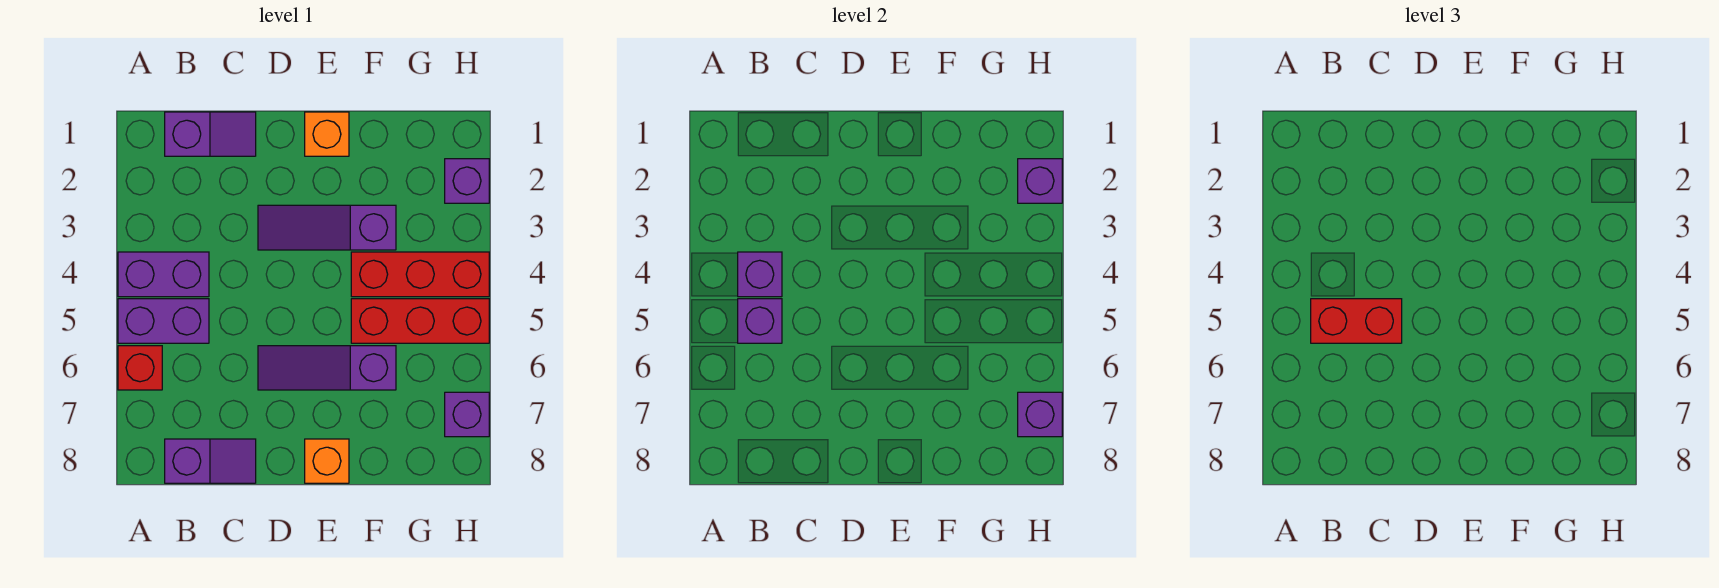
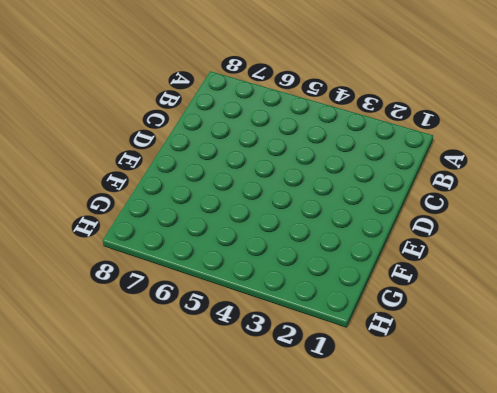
none -> purple brick A4:B4 level 1
none -> purple brick A5:B5 level 1
none -> red brick A6 level 1

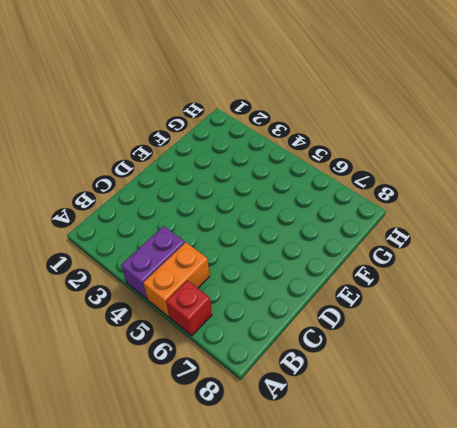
orange brick A5:B5 level 1 -> purple brick A5:B5 level 1
none -> purple slope B1:C1 level 1 top B
none -> purple slope B8:C8 level 1 top B
none -> purple slope D3:F3 level 1 top F

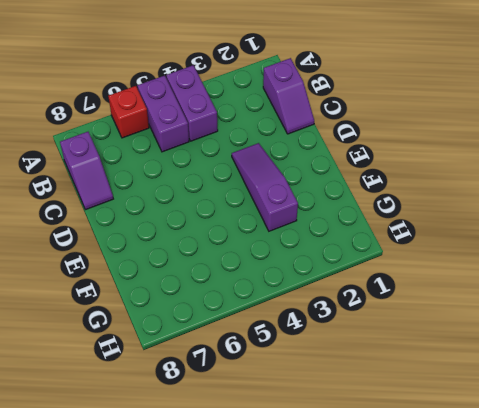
none -> purple slope D6:F6 level 1 top F
none -> orange brick E1 level 1
none -> orange brick E8 level 1

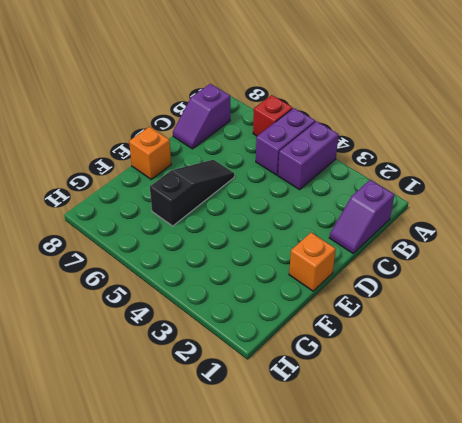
black slope D6:F6 level 1 top F -> purple slope D6:F6 level 1 top F
none -> purple slope D3:F3 level 1 top F
none -> red brick F4:H4 level 1
none -> red brick F5:H5 level 1

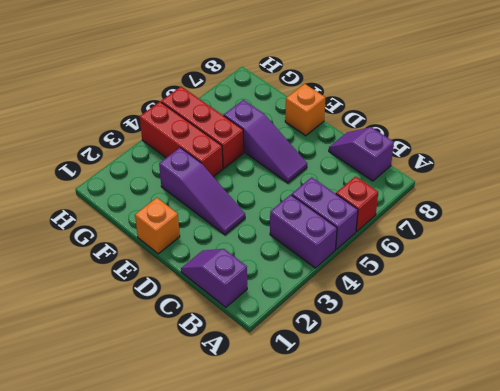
none -> purple brick H2 level 1
none -> purple brick H7 level 1
none -> purple brick B4 level 2

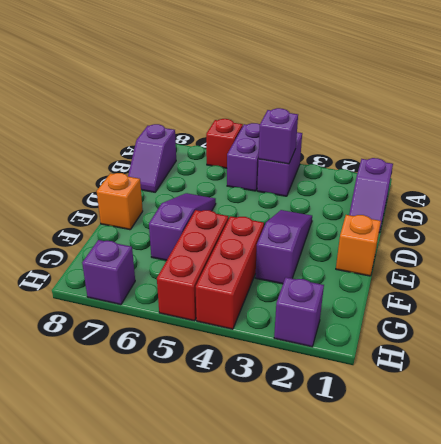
none -> purple brick B5 level 2
none -> purple brick H2 level 2
none -> purple brick H7 level 2

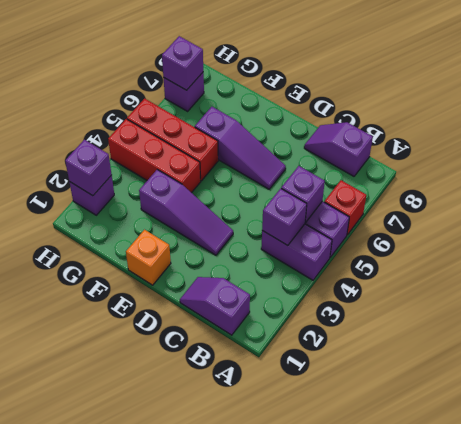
none -> orange brick E8 level 1
none -> red brick B5:C5 level 3

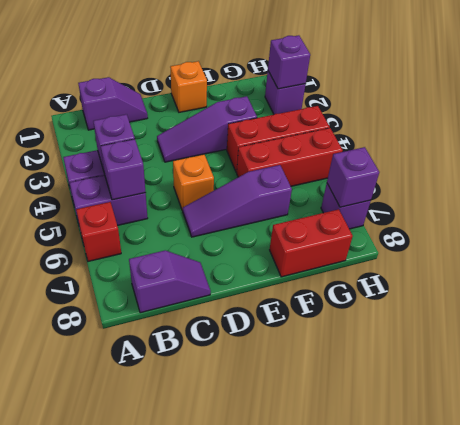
orange brick D5 level 1 -> orange brick E8 level 1
red brick F8:G8 level 1 -> red brick B5:C5 level 3

